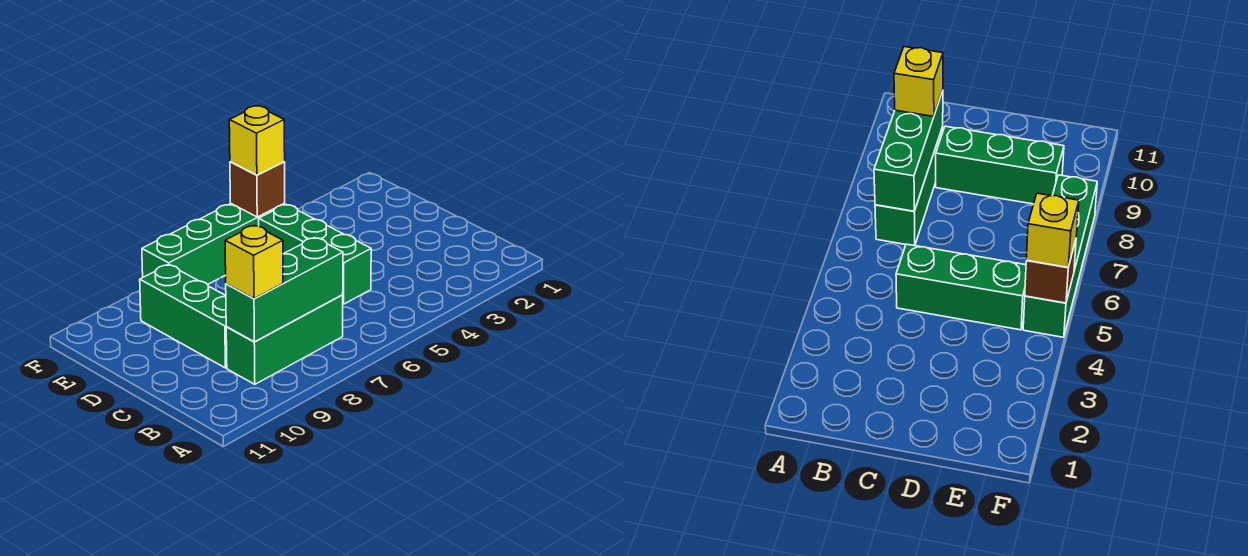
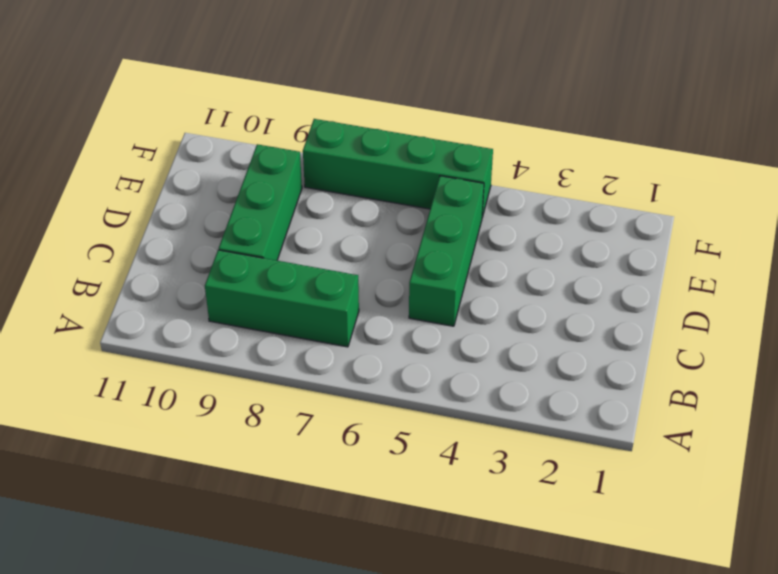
none -> green brick B7:B9 level 2
none -> brown brick F5 level 2

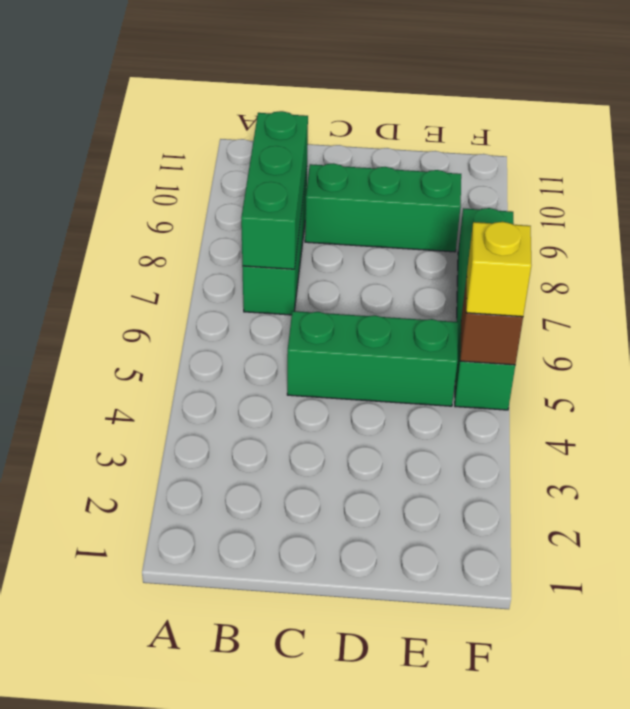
none -> yellow brick B9 level 3

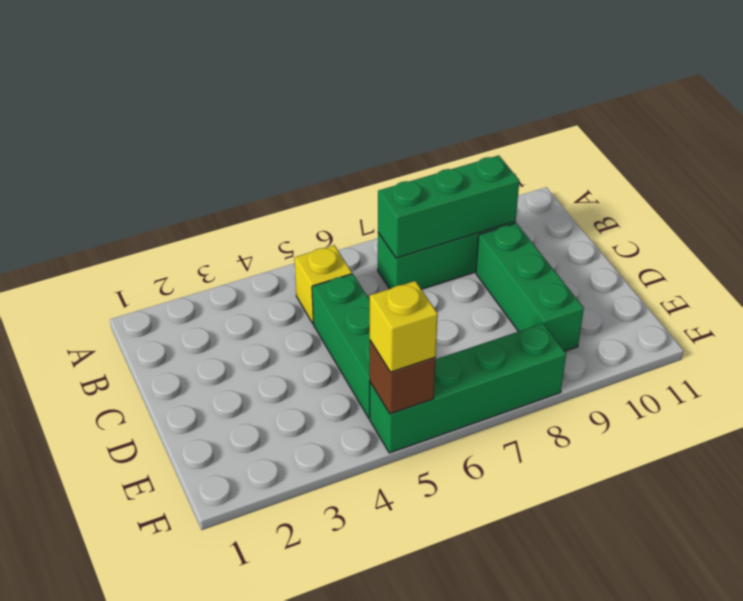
yellow brick B5 level 1 -> yellow brick B9 level 3

